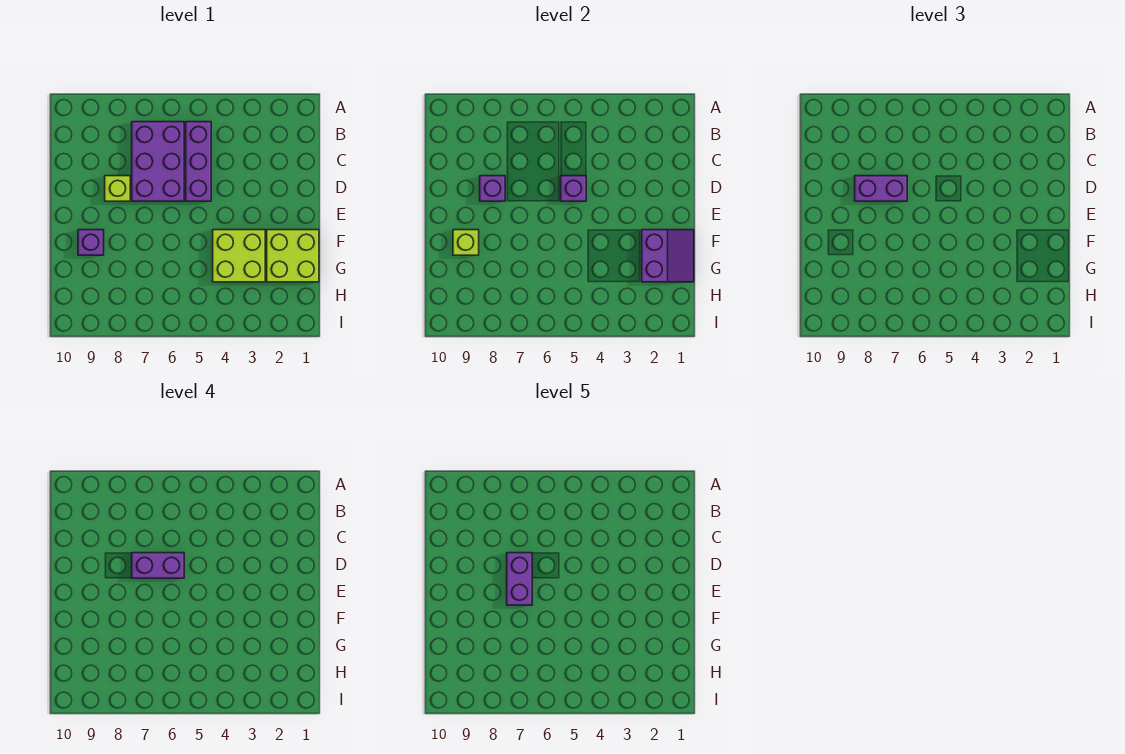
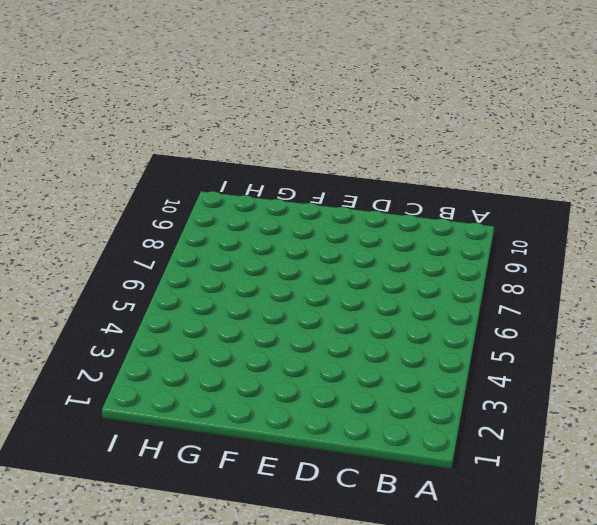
none -> purple brick B5:D5 level 1
none -> purple brick B6:D7 level 1
none -> lime brick D8 level 1

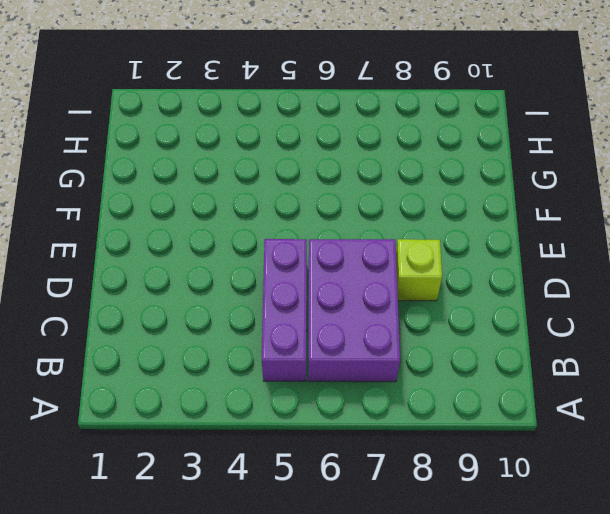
none -> lime brick F1:G2 level 1
none -> lime brick F3:G4 level 1
none -> purple brick F9 level 1

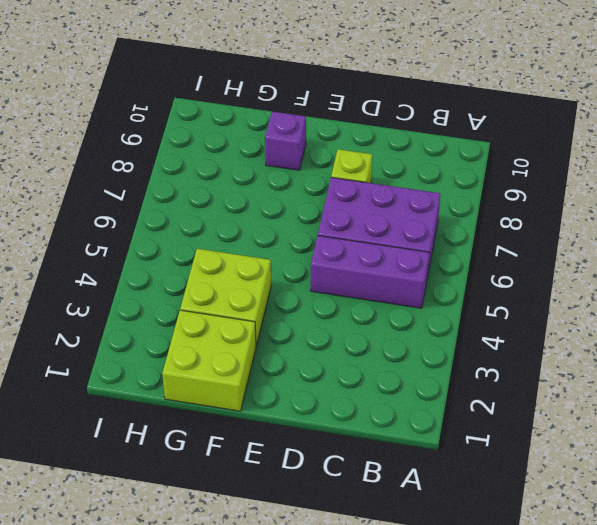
none -> purple brick D5 level 2
none -> purple brick D8 level 2
none -> purple slope F1:G2 level 2 top 2

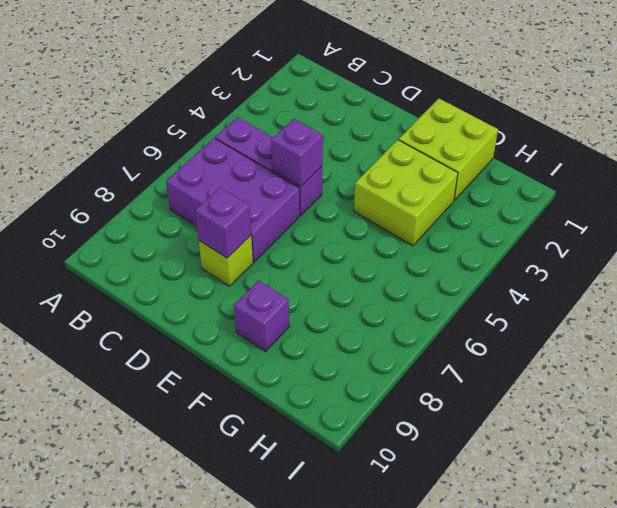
none -> purple slope F1:G2 level 2 top 2
none -> lime brick F9 level 2
none -> purple brick D7:D8 level 3

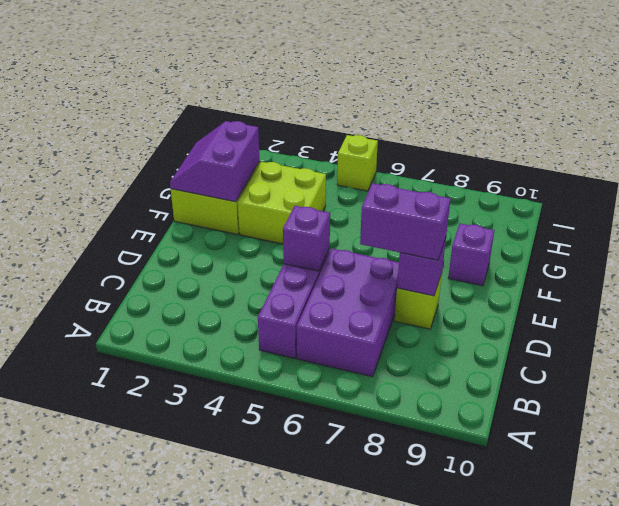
lime brick I5 level 1 -> lime brick F9 level 2
none -> purple brick D6:D7 level 4
none -> purple brick D7:E7 level 5

